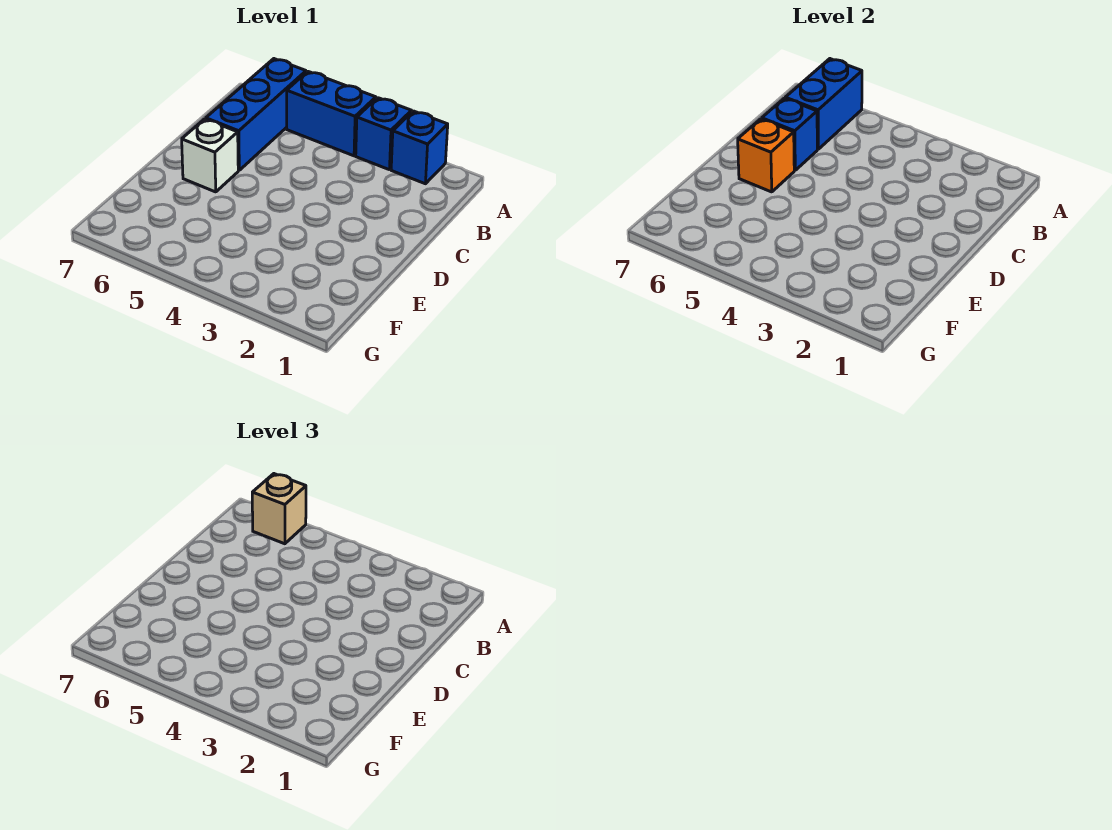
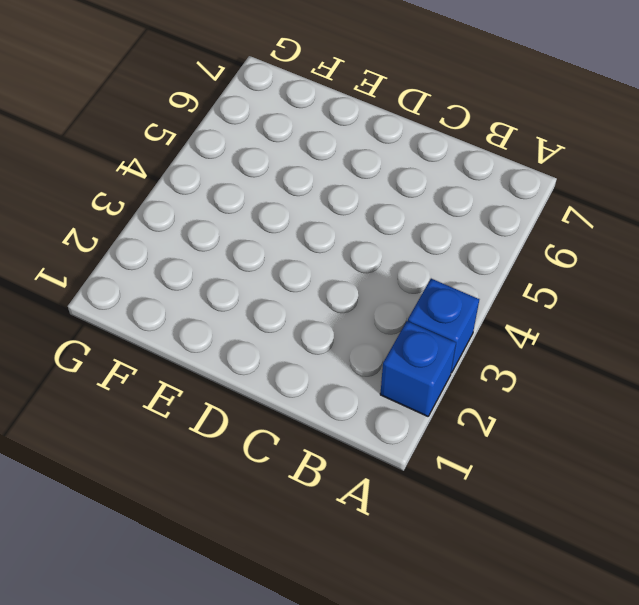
none -> blue brick A4:A5 level 1
none -> blue brick A6:C6 level 1

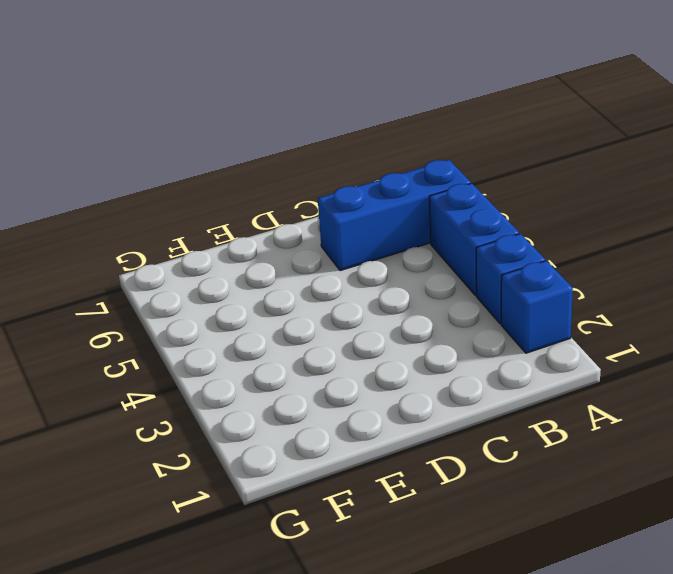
none -> white brick D6 level 1
none -> blue brick A6:B6 level 2

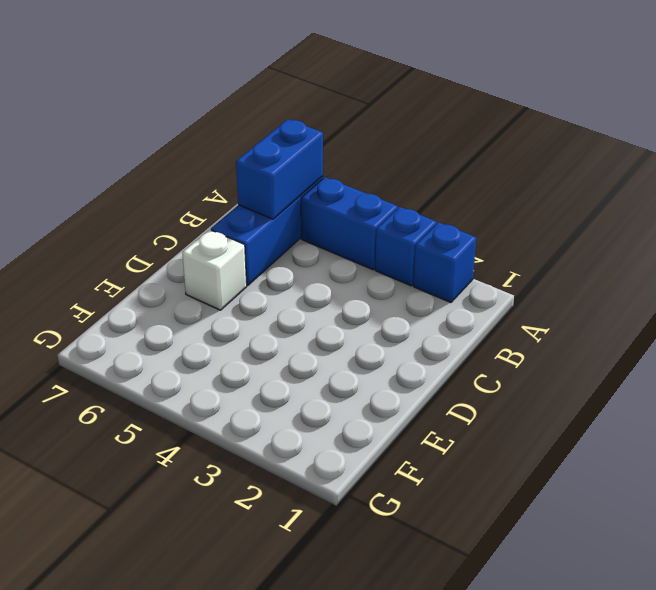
none -> blue brick C6 level 2
none -> orange brick D6 level 2

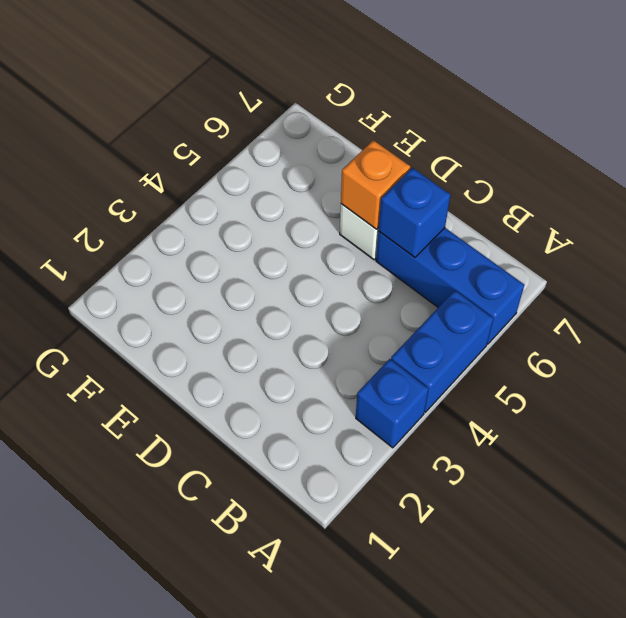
none -> blue brick A2 level 1
none -> blue brick A6:B6 level 2

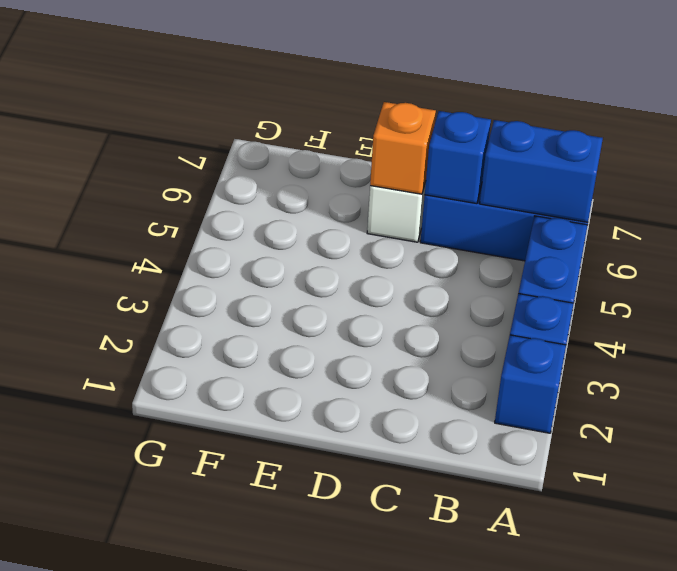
none -> tan brick A6 level 3

